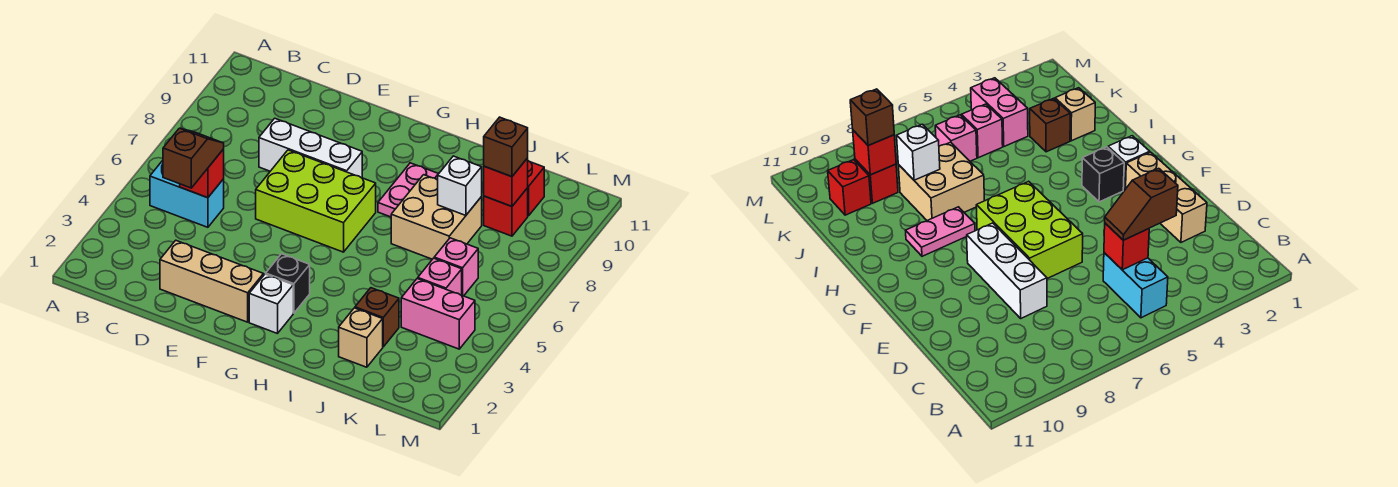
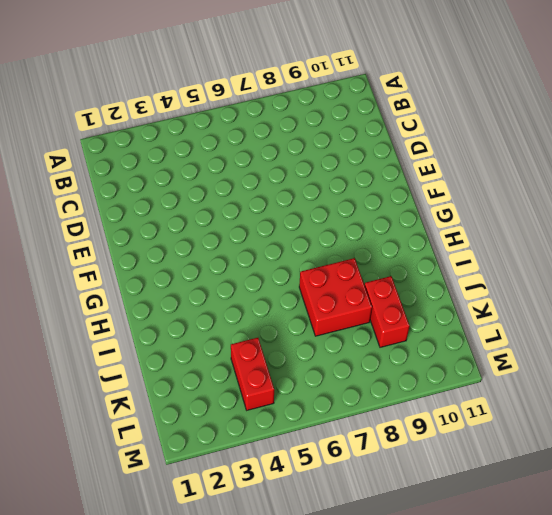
red brick I7:J8 level 1 -> tan brick I7:J8 level 1
red brick J9:K9 level 1 -> red brick K9 level 1
red brick K4:L4 level 1 -> pink brick K4:L4 level 1
none -> cyan brick B5:C5 level 1
none -> tan brick D2:F2 level 1
none -> white brick D8:F8 level 1

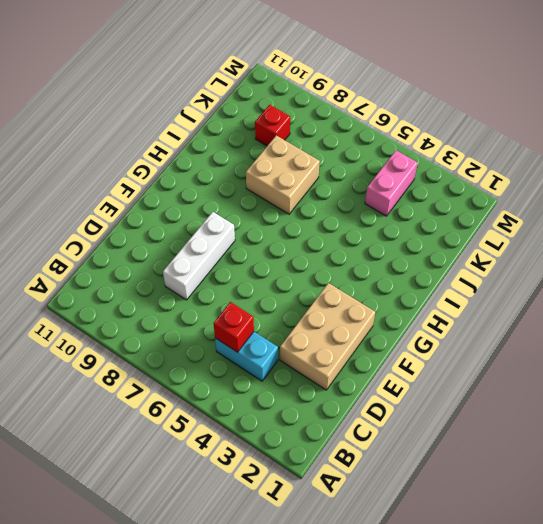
cyan brick C4:C5 level 1 -> cyan brick B5:C5 level 1
tan brick D2:F3 level 1 -> tan brick D2:F2 level 1
none -> lime brick E6:G7 level 1
none -> white brick G2 level 1
none -> black brick G3 level 1

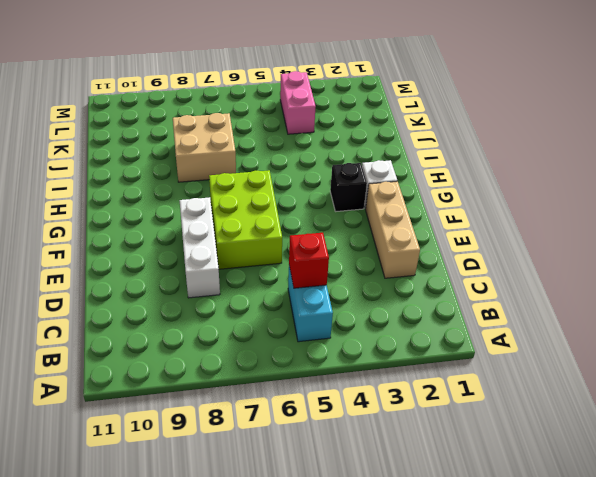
none -> pink plate H8:H9 level 1
none -> tan brick J2 level 1
none -> brown brick J3 level 1

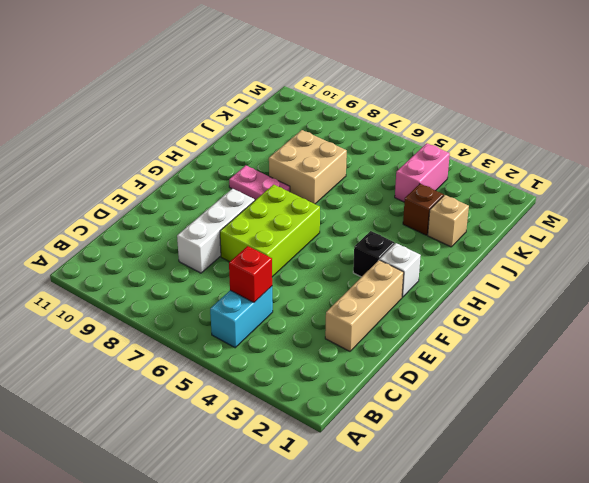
none -> pink brick K5 level 1
none -> pink brick K6 level 1
none -> red brick K9 level 1

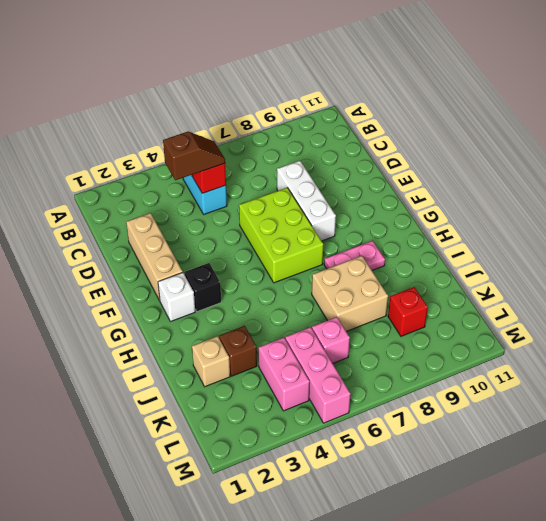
pink brick K5:M5 level 1 -> pink brick K5 level 1
none -> red brick K10 level 1
none -> white brick J8 level 2
none -> red brick K9 level 2

